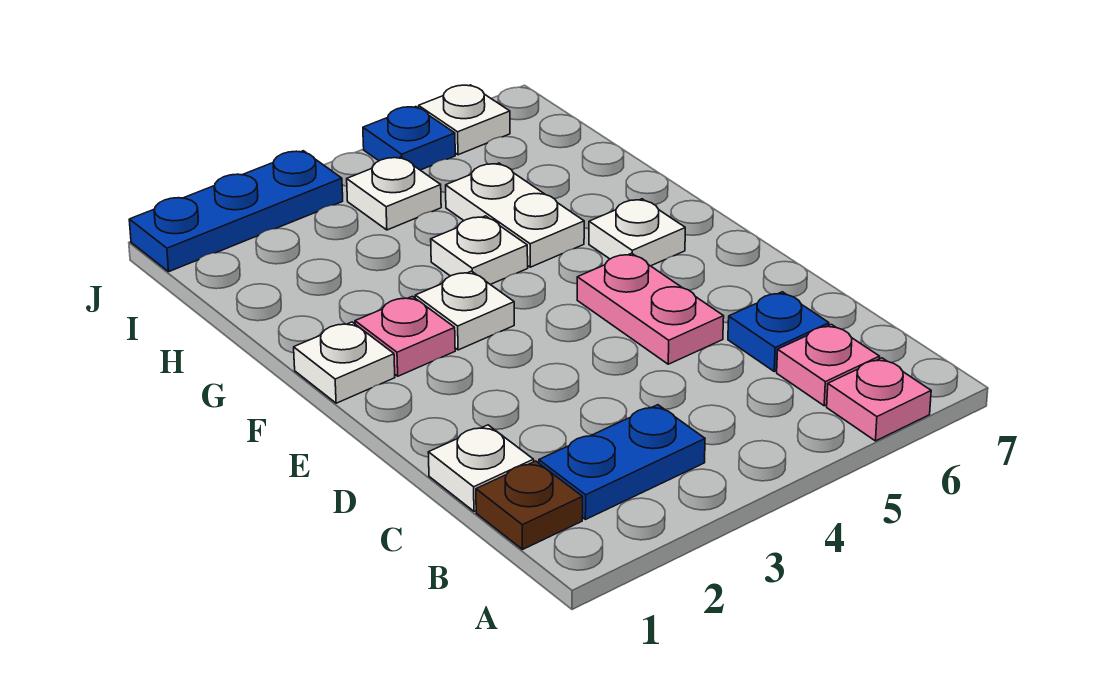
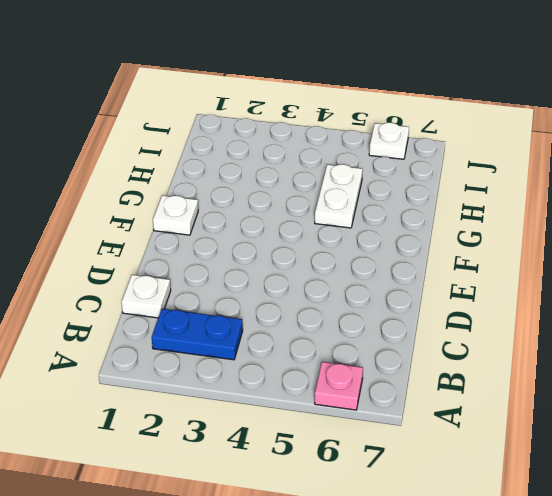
none -> brown plate B1 level 1
none -> pink plate B6 level 1
none -> blue plate C6 level 1

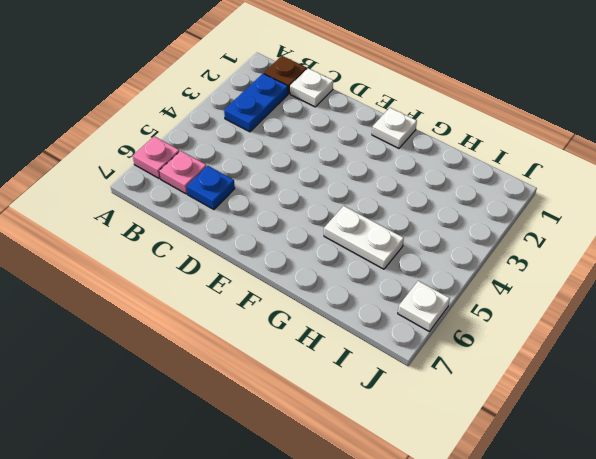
none -> pink plate D5:E5 level 1
none -> pink plate F2 level 1
none -> white plate F3 level 1

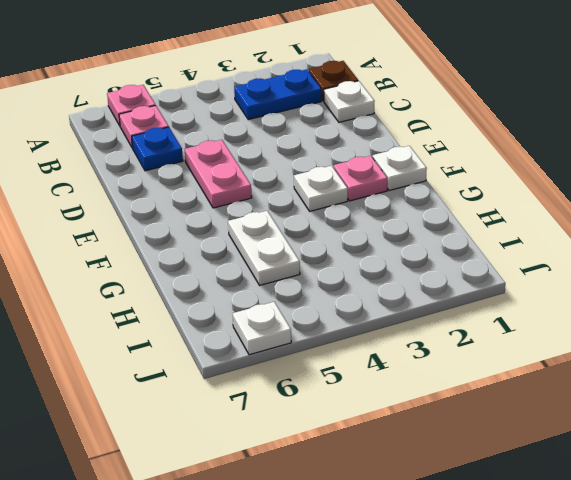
none -> white plate F6 level 1
none -> white plate G4 level 1
none -> white plate I4 level 1

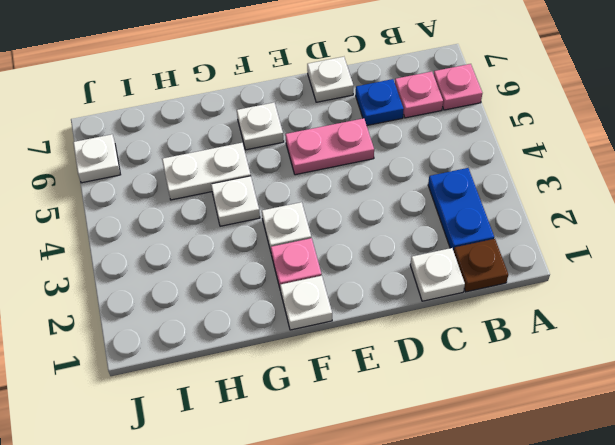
white plate D7 level 1 -> white plate I4 level 1
none -> blue plate J1:J3 level 1
none -> blue plate J5 level 1

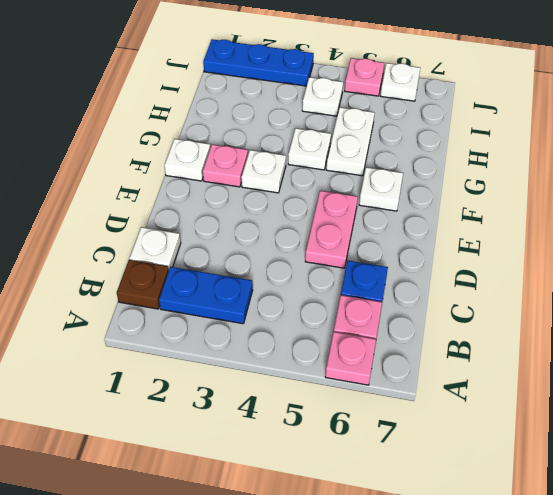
pink plate J5 level 1 -> blue plate J5 level 1

